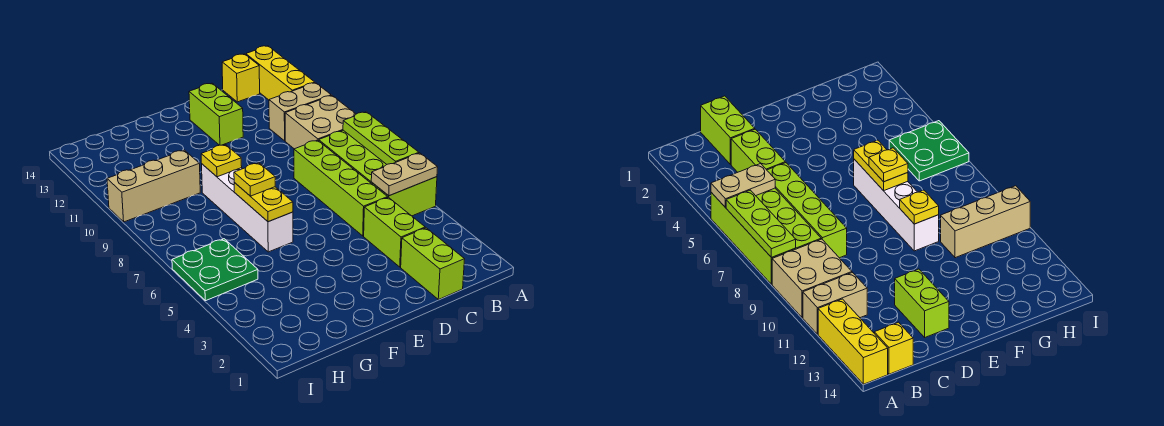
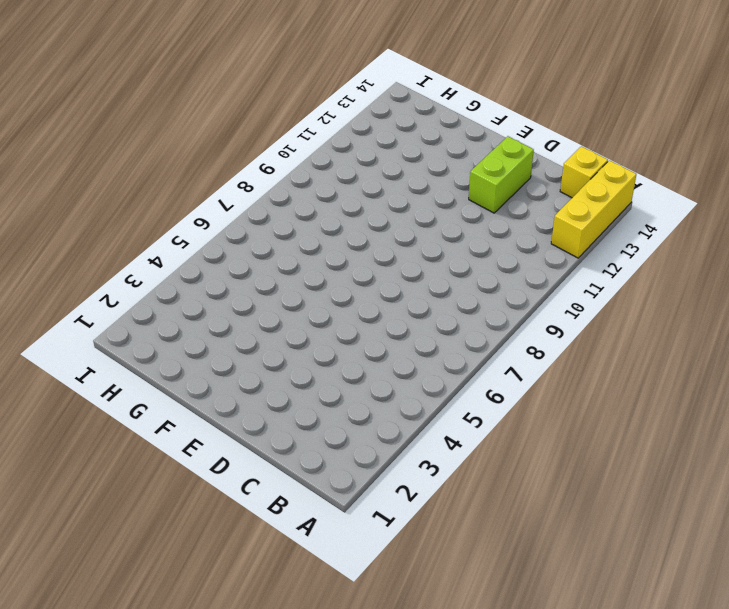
none -> lime brick A5:B8 level 1
none -> tan brick A9:B10 level 1
none -> tan brick A11:B11 level 1

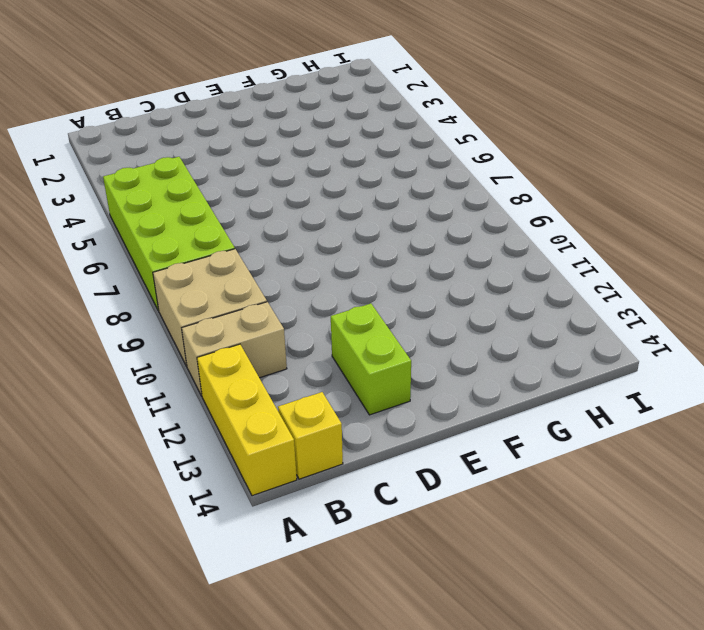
none -> lime brick C1:C2 level 1
none -> lime brick C3:C4 level 1
none -> lime brick C5:C8 level 1

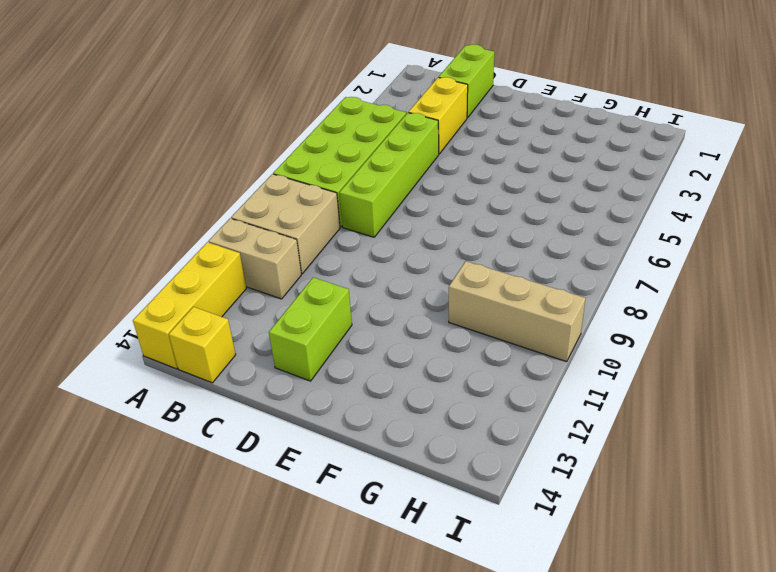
yellow brick C3:C4 level 1 -> lime brick C3:C4 level 1
none -> white brick F6:F9 level 1
none -> green plate H5:I6 level 1
none -> tan plate A5:B5 level 2

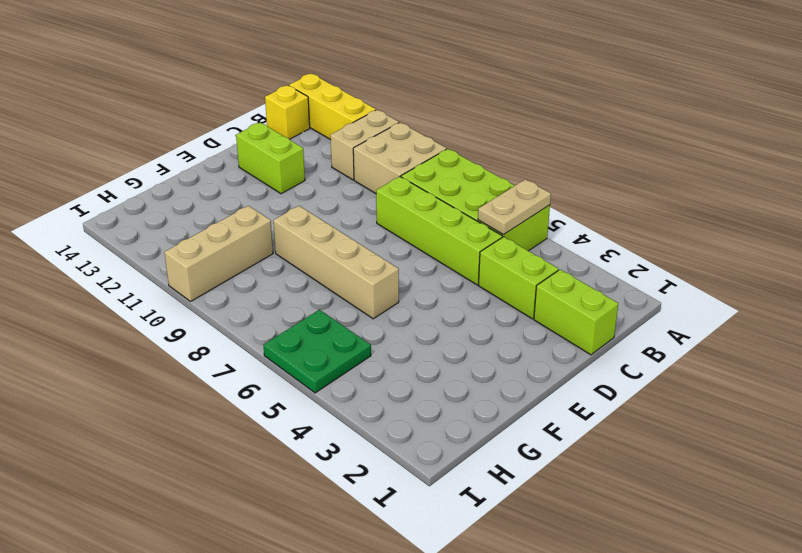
tan brick F6:F9 level 1 -> white brick F6:F9 level 1
none -> lime plate A6:A8 level 2
none -> yellow plate F6:F7 level 2
none -> yellow plate F9 level 2

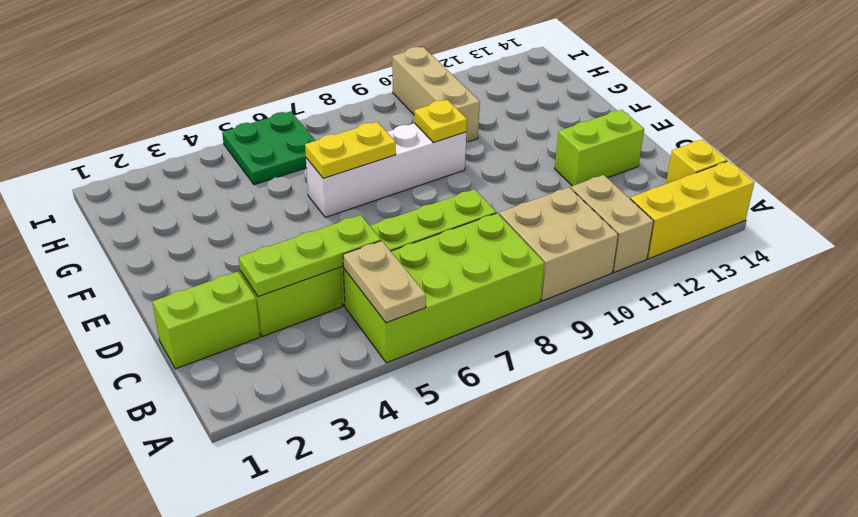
lime plate C3:C5 level 2 -> lime plate A6:A8 level 2
none -> yellow plate F7 level 3

